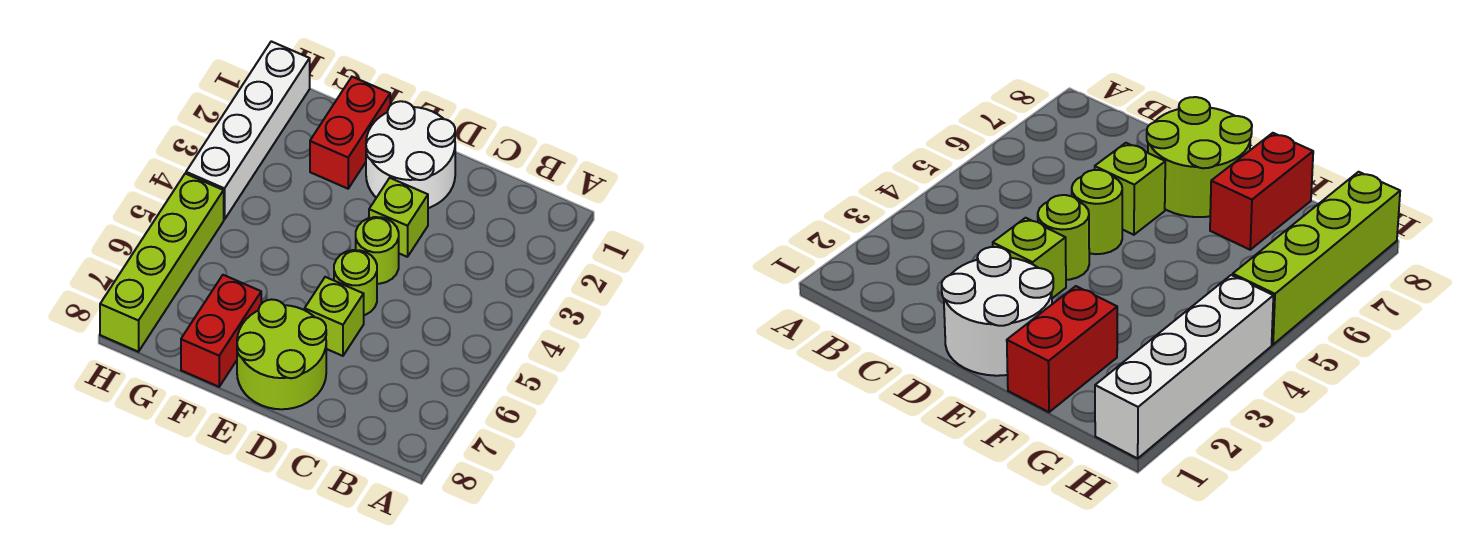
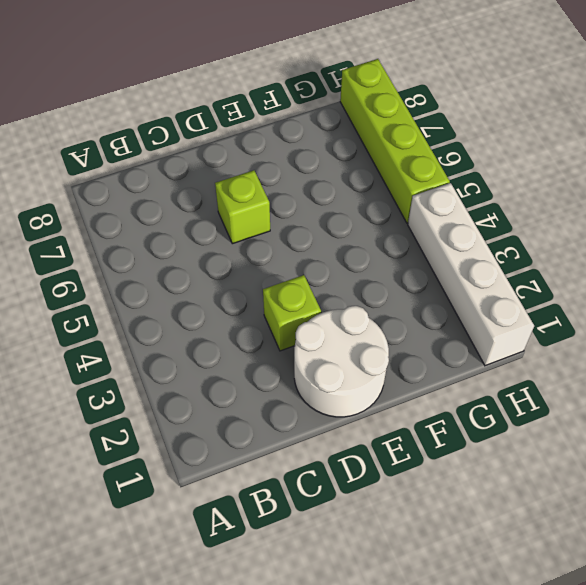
none -> lime round brick D4 level 1
none -> lime round brick D5 level 1

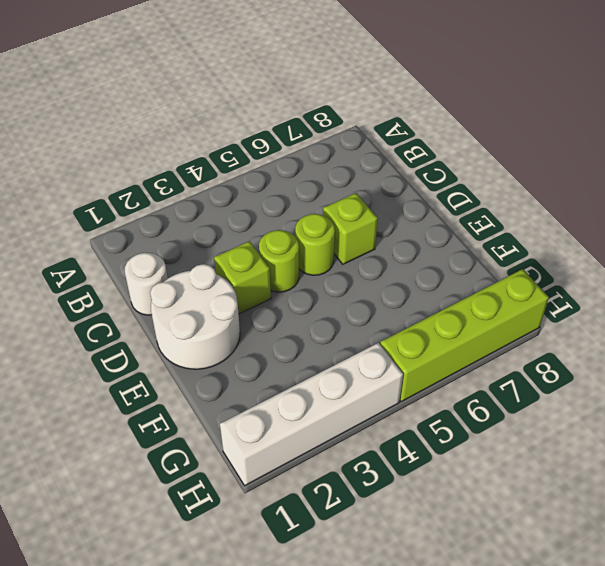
white round brick C1 level 1 -> none
none -> lime round brick D7:E8 level 1
none -> red brick F1:F2 level 1

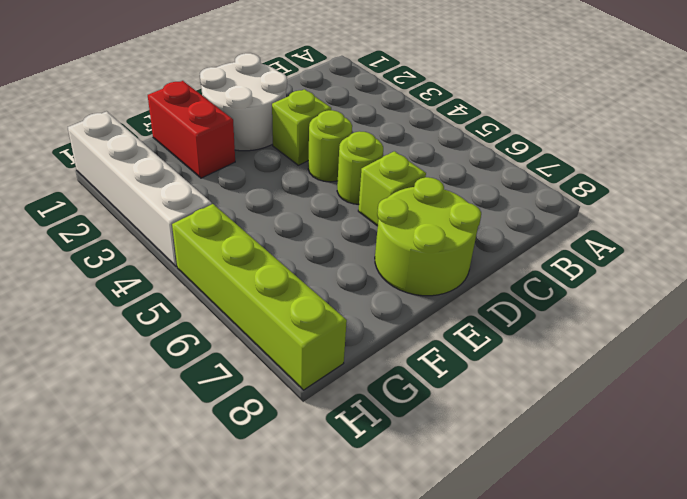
none -> red brick F7:F8 level 1

